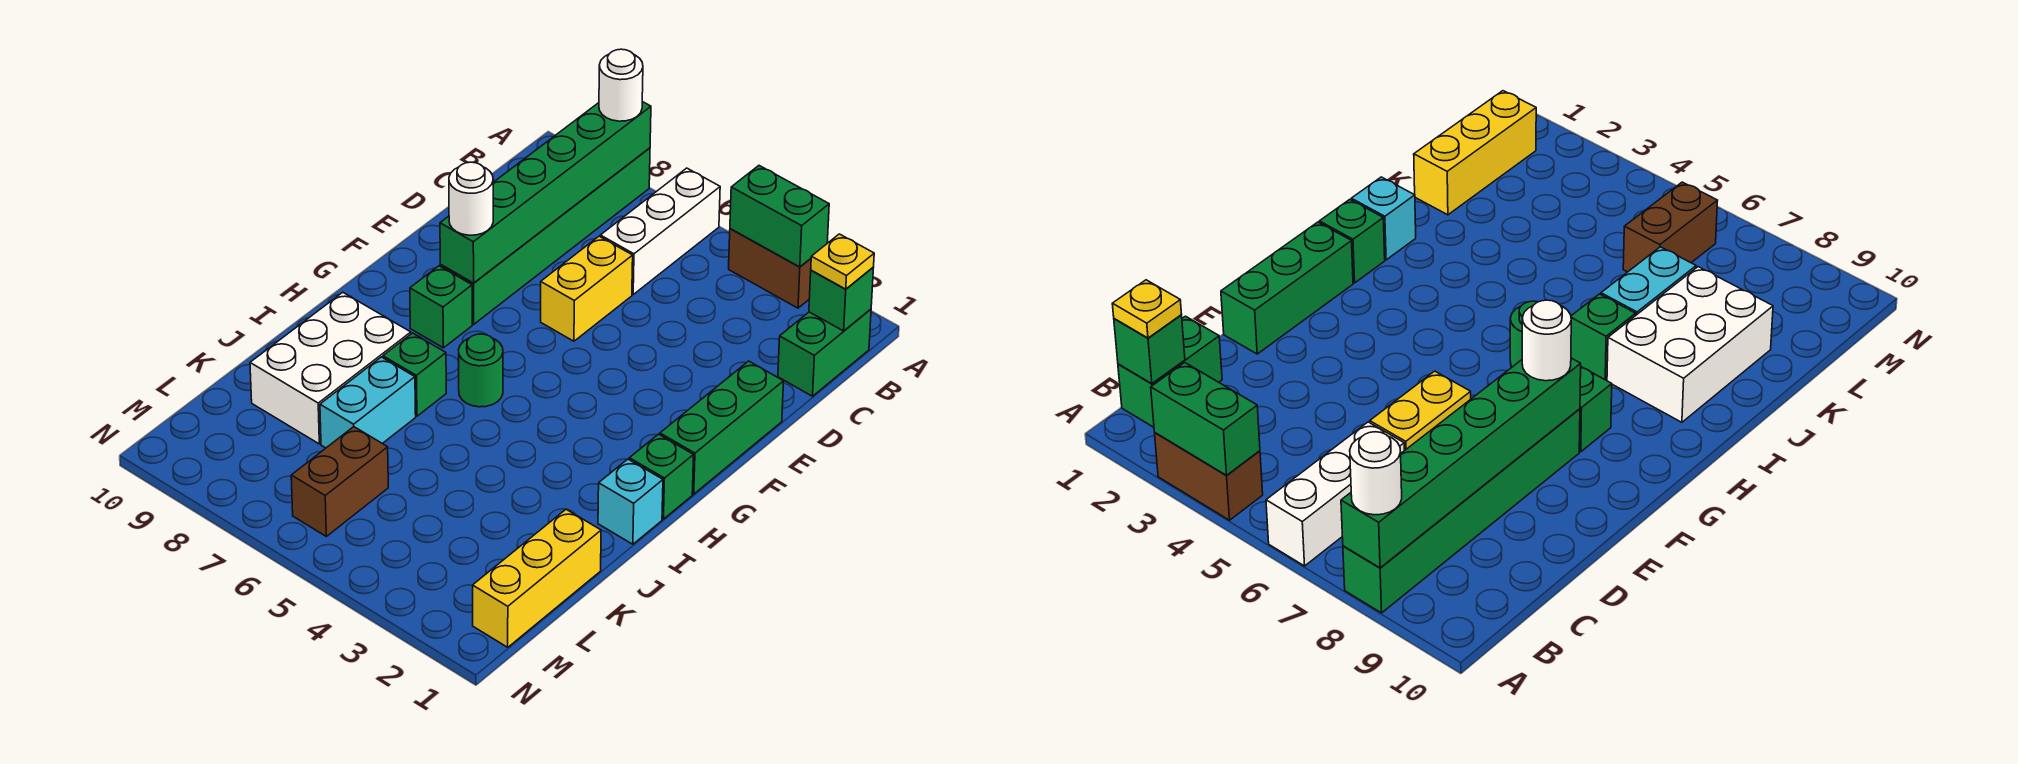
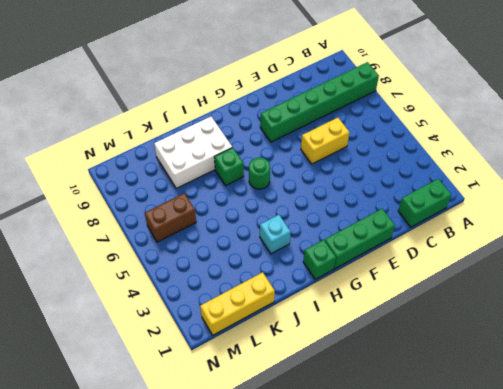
cyan brick I3 level 1 -> cyan brick I1 level 1
none -> brown brick A3:A4 level 1
none -> white brick A6:C6 level 1
none -> green brick G8 level 1

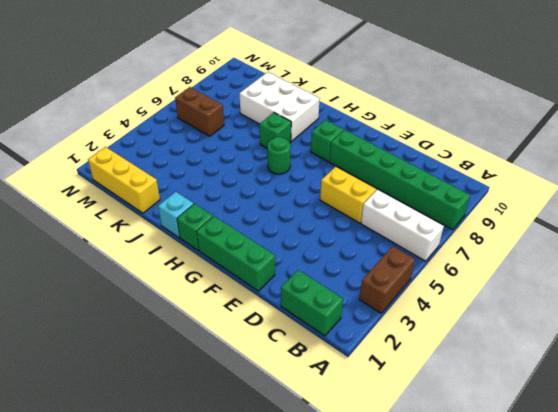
none -> cyan brick J7:K7 level 1
none -> green brick A3:A4 level 2
none -> green brick A8:F8 level 2

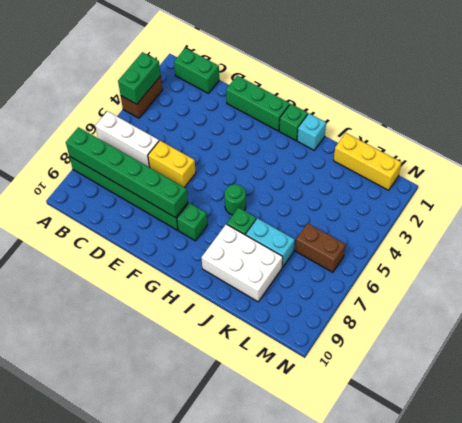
none -> green brick B1 level 2
none -> white round brick A8 level 3
none -> yellow plate B1 level 3

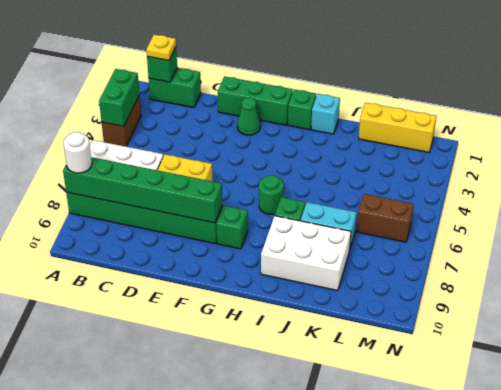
green cone F2 level 1 -> none
none -> white round brick F8 level 3

